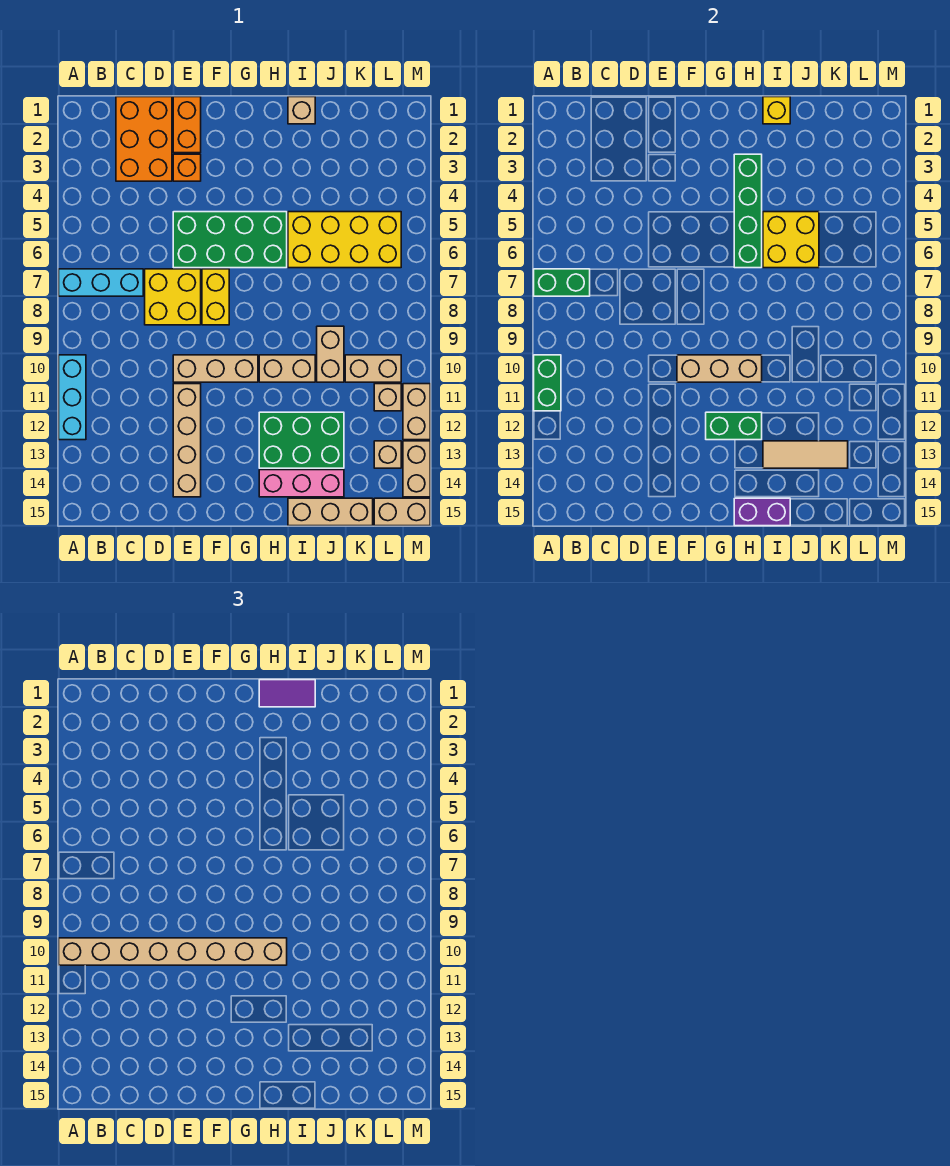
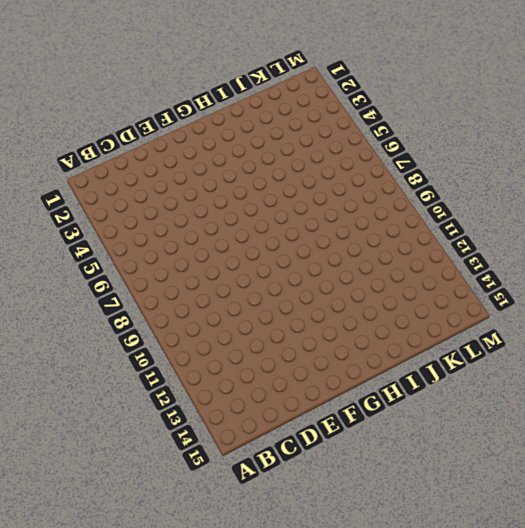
none -> cyan brick A7:C7 level 1
none -> cyan brick A10:A12 level 1
none -> orange brick C1:D3 level 1
none -> yellow brick D7:E8 level 1

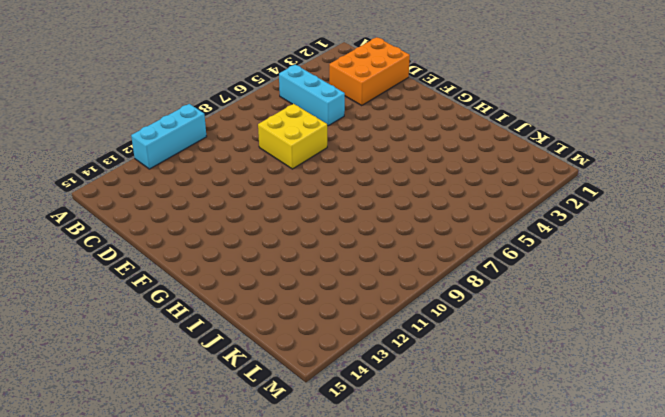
cyan brick B5:D5 level 1 -> cyan brick A7:C7 level 1
none -> orange brick E1:E2 level 1
none -> orange brick E3 level 1
none -> green brick E5:H6 level 1
none -> tan brick E10:G10 level 1

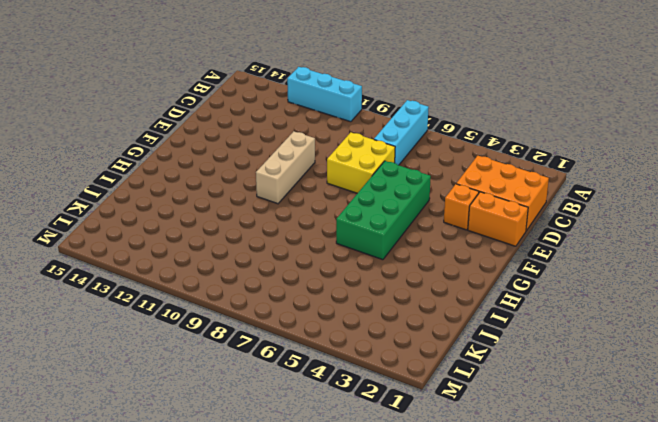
none -> tan brick E11:E14 level 1
none -> yellow brick F7:F8 level 1
none -> tan brick H10:I10 level 1
none -> green brick H12:J13 level 1

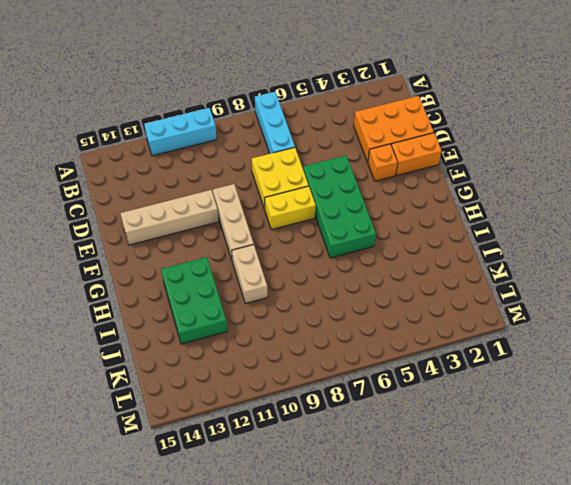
none -> pink brick H14:J14 level 1
none -> tan brick I1 level 1
none -> yellow brick I5:L6 level 1
none -> tan brick I15:K15 level 1

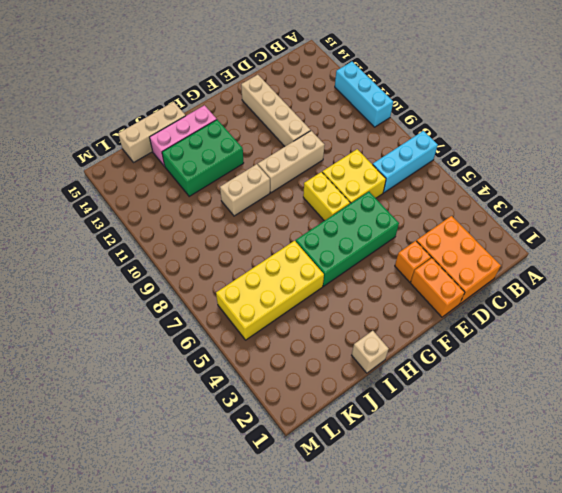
none -> tan brick J9:J10 level 1
none -> tan brick K10:L10 level 1
none -> tan brick L11 level 1
none -> tan brick L13 level 1

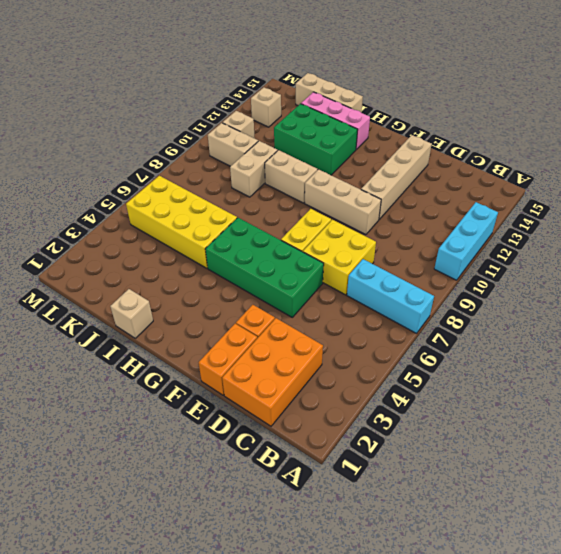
none -> tan brick L15:M15 level 1
none -> tan brick M11:M12 level 1
none -> tan brick M13:M14 level 1
none -> green brick A7:B7 level 2

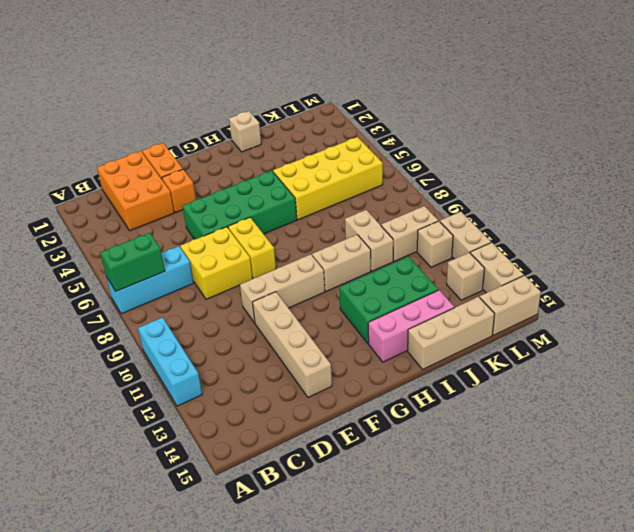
none -> green brick A10:A11 level 2
none -> tan brick F10:H10 level 2
none -> green brick G12:H12 level 2
none -> green brick H3:H6 level 2

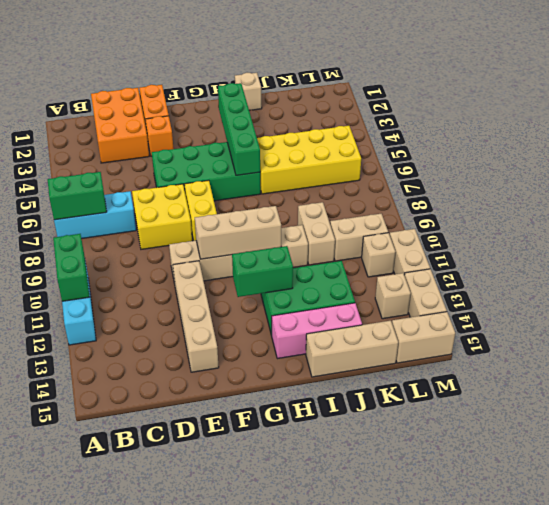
none -> purple brick H15:I15 level 2
none -> yellow brick I1 level 2
none -> yellow brick I5:J6 level 2
none -> tan tile I13:K13 level 2

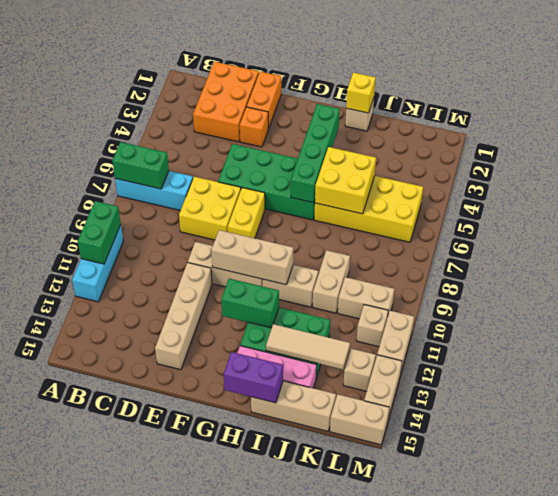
none -> tan brick A10:H10 level 3
none -> purple tile H1:I1 level 3

